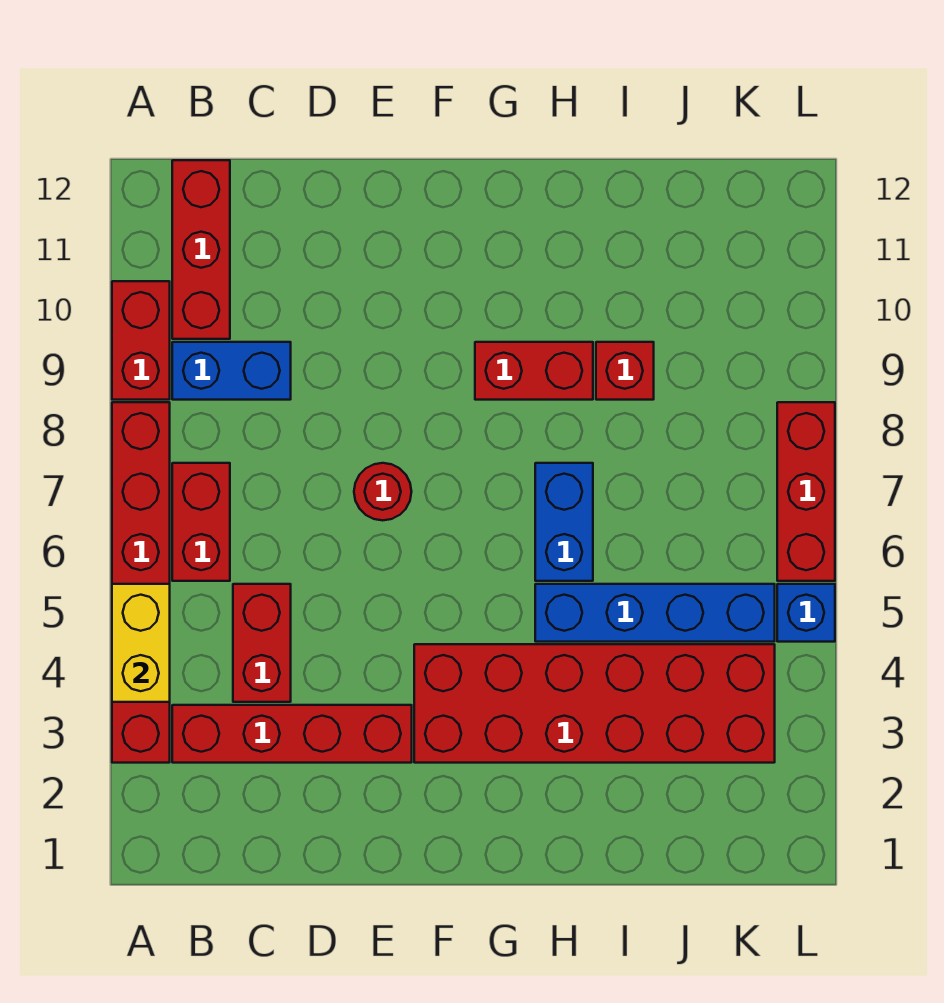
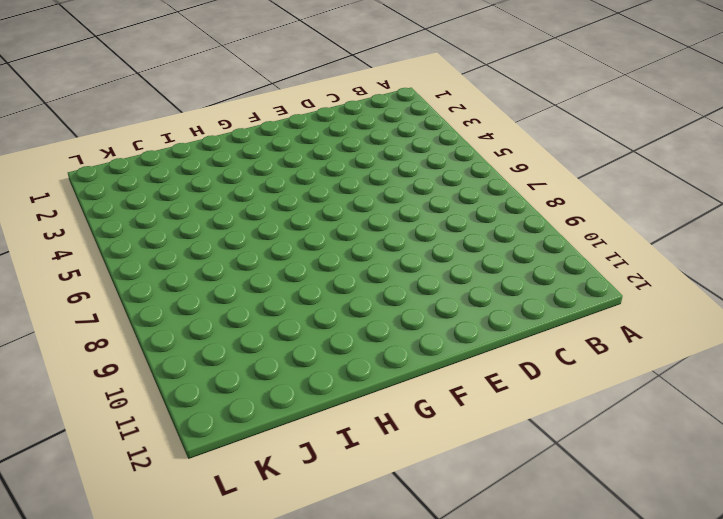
none -> red brick A3:A8 level 1
none -> red brick A9:A10 level 1
none -> red brick B3:E3 level 1

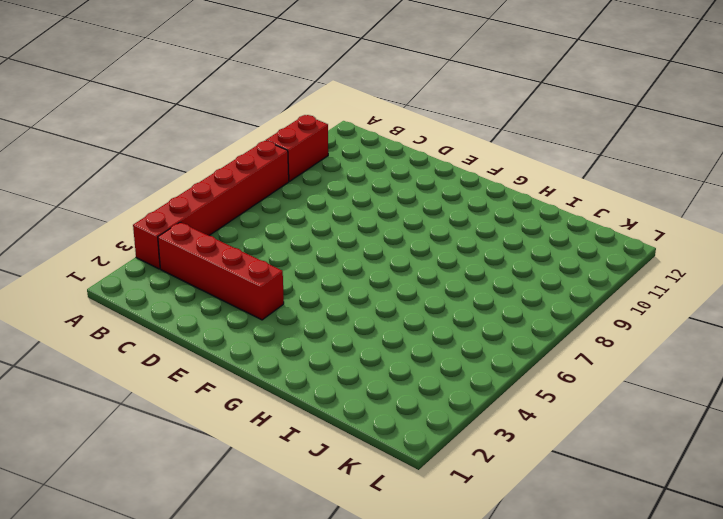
none -> red brick B6:B7 level 1
none -> blue brick B9:C9 level 1
none -> red brick B10:B12 level 1

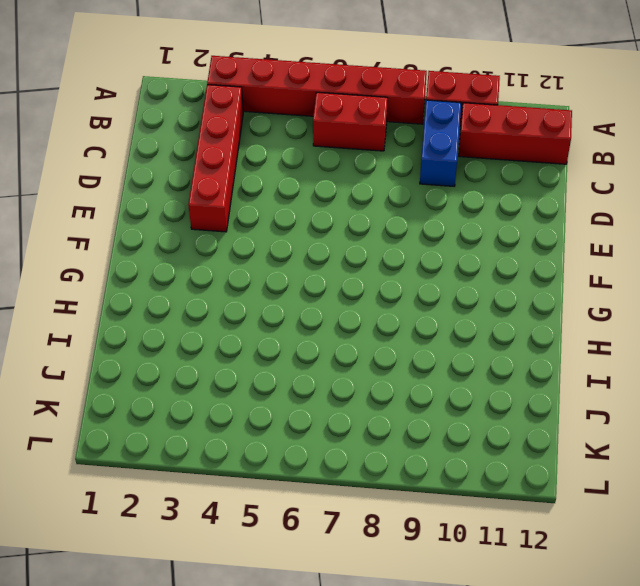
none -> red brick C4:C5 level 1
none -> red round brick E7 level 1
none -> red brick F3:K4 level 1

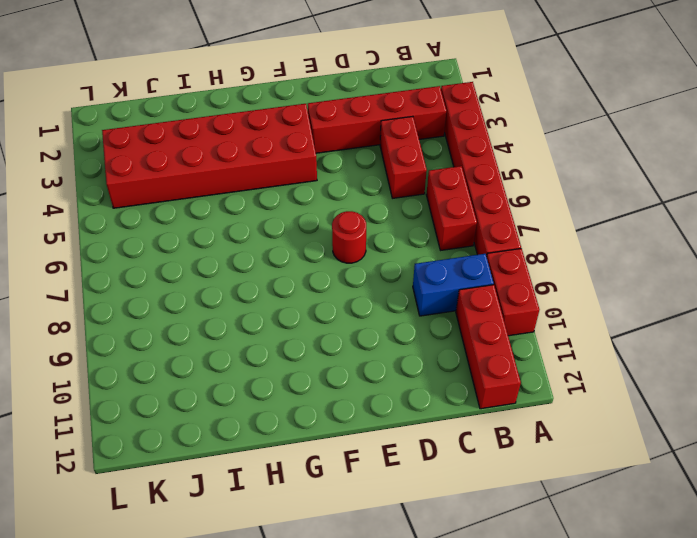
none -> red brick G9:H9 level 1
none -> blue brick H5:K5 level 1
none -> blue brick H6:H7 level 1

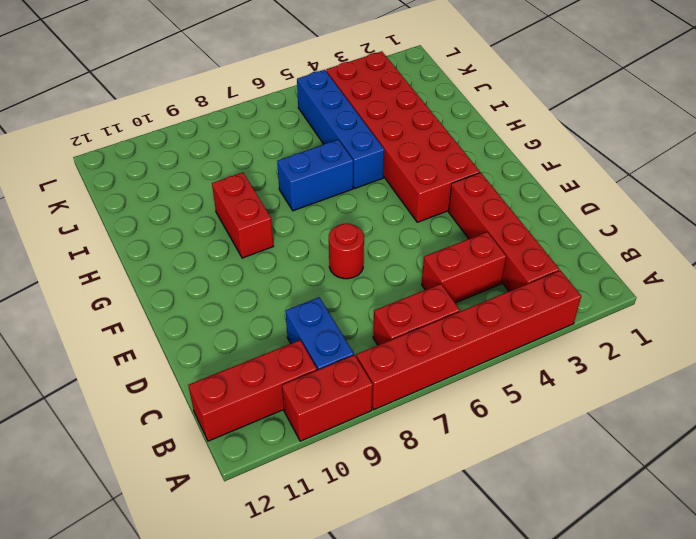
none -> red brick I9 level 1
none -> blue brick L5 level 1
none -> red brick L6:L8 level 1

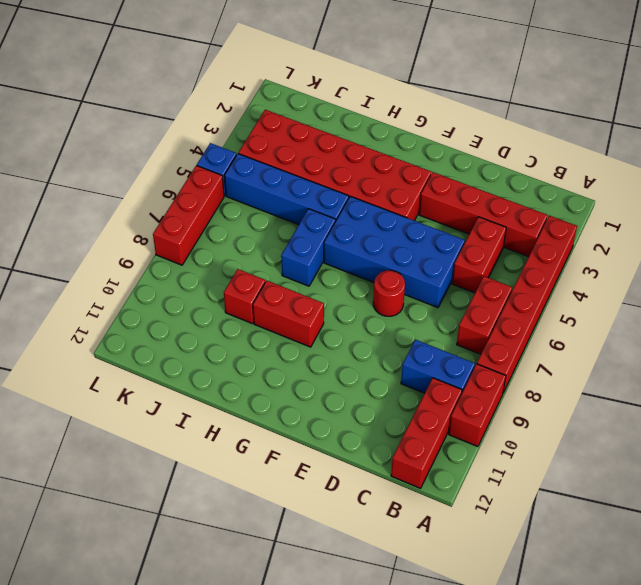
blue brick D5:G6 level 1 -> none
none -> yellow brick A4:A5 level 2

